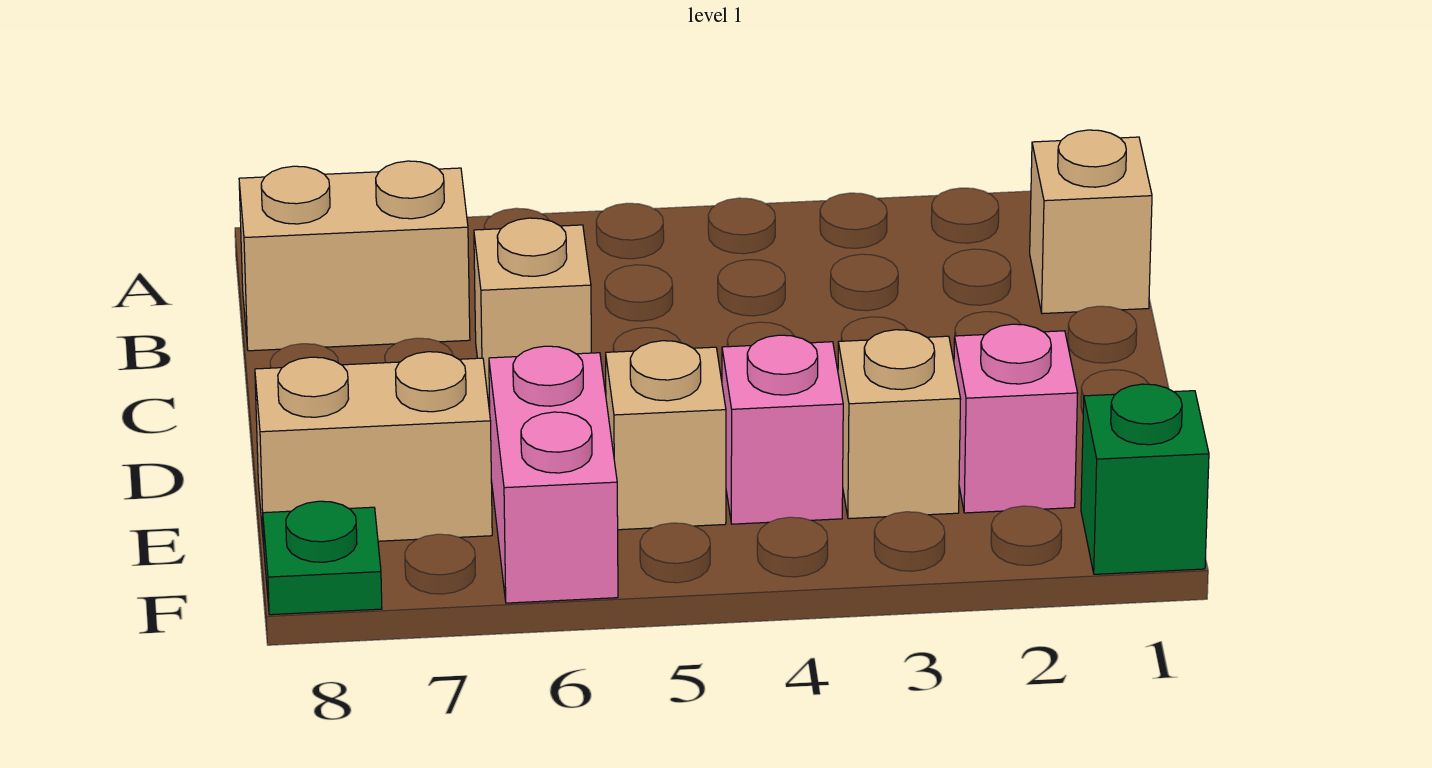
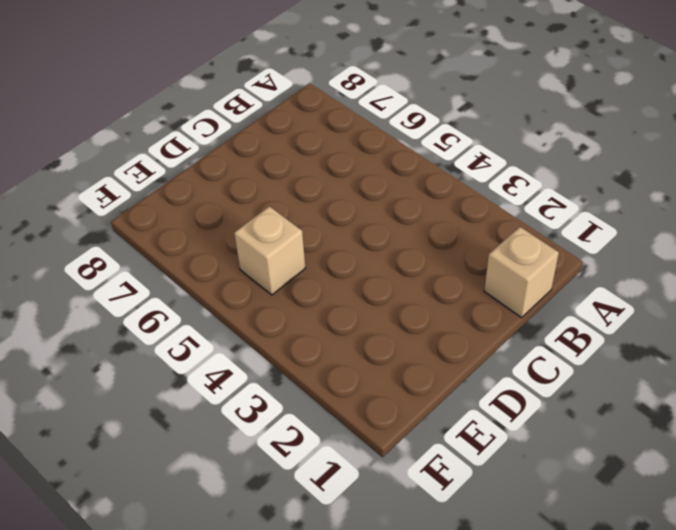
none -> tan brick B7:B8 level 1
none -> tan brick C6 level 1

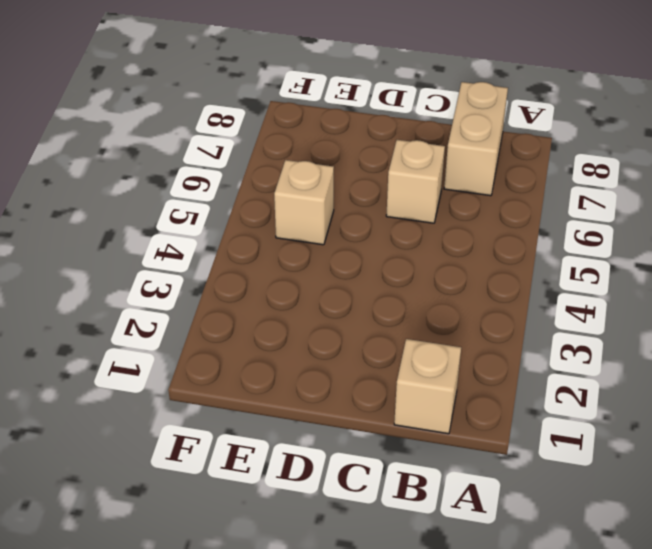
none -> pink brick E2 level 1
none -> tan brick E3 level 1

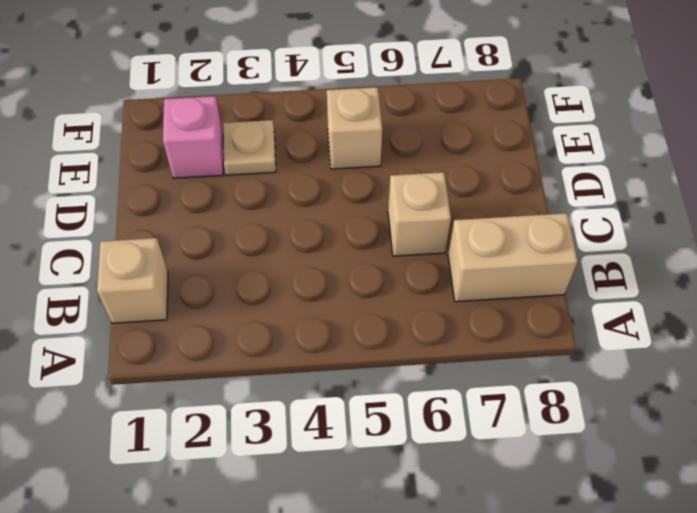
tan plate E3 level 1 -> tan brick E3 level 1
none -> pink brick E4 level 1
none -> pink brick E6:F6 level 1

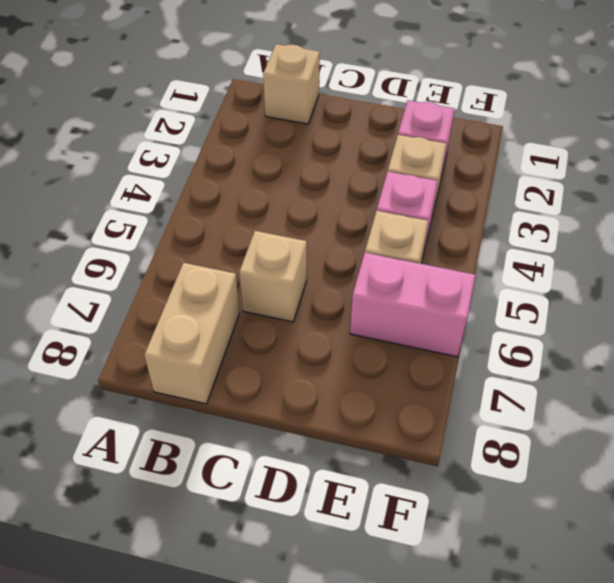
none -> tan brick E7:E8 level 1
none -> green brick F1 level 1

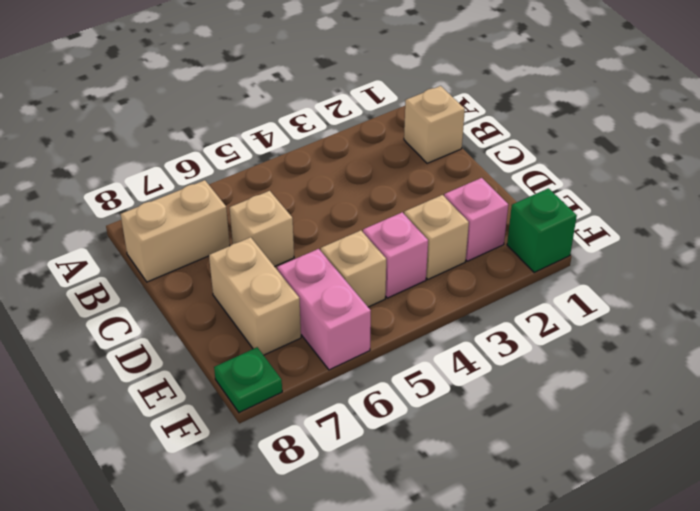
tan brick D7:E7 level 1 -> tan brick E7:E8 level 1

